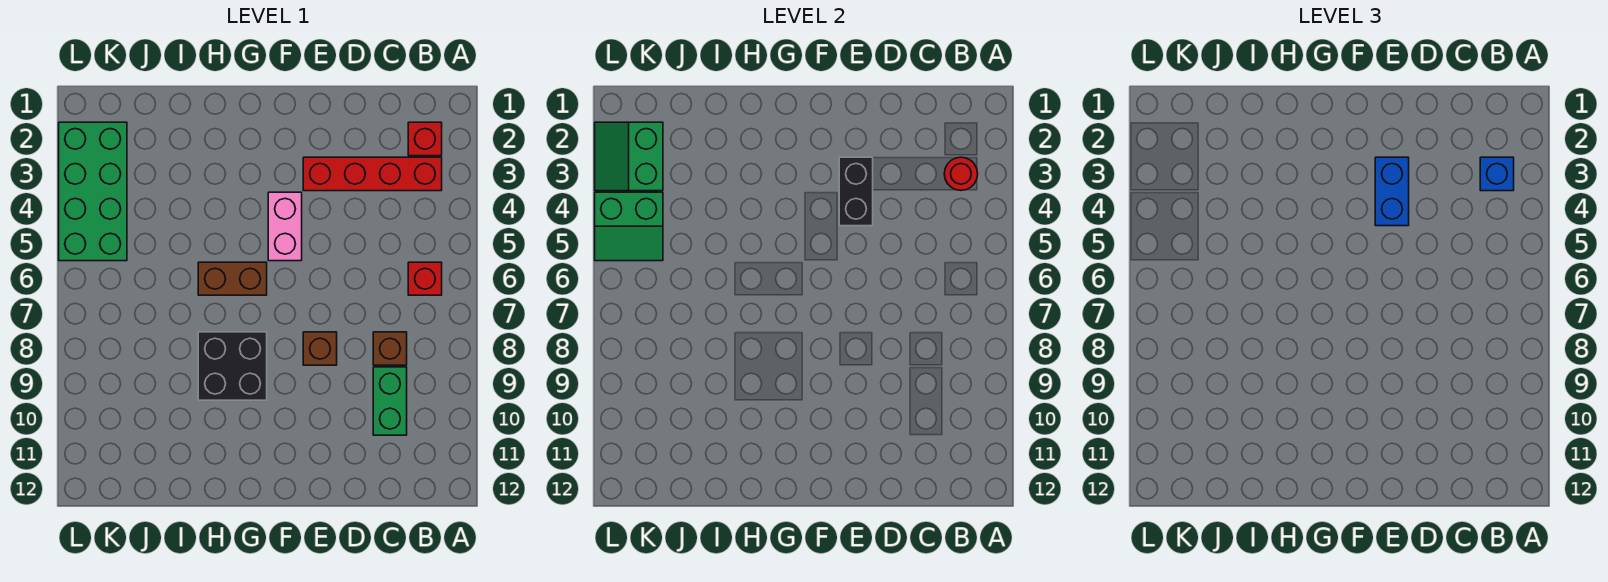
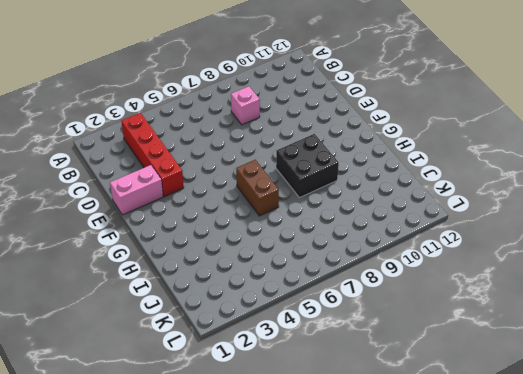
pink brick C8 level 1 -> brown brick C8 level 1
pink brick E1:E2 level 1 -> pink brick F4:F5 level 1
none -> red brick B2 level 1
none -> red brick B6 level 1
none -> green brick C9:C10 level 1

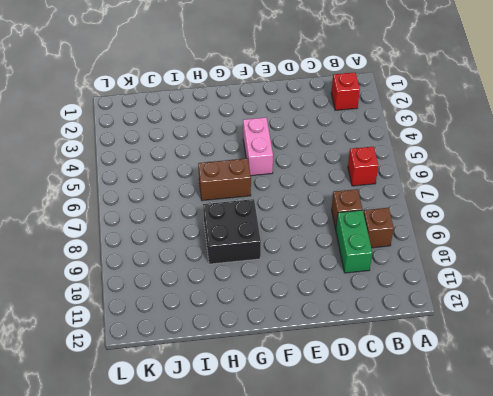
brown brick B9 level 1 -> brown brick E8 level 1
none -> red brick B3:E3 level 1
none -> green brick K2:L5 level 1
none -> red round brick B3 level 2

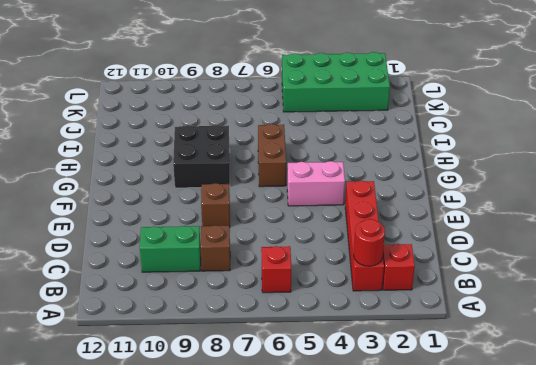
none -> black brick E3:E4 level 2
none -> green slope K2:L3 level 2 top K
none -> green slope K4:L5 level 2 top 4

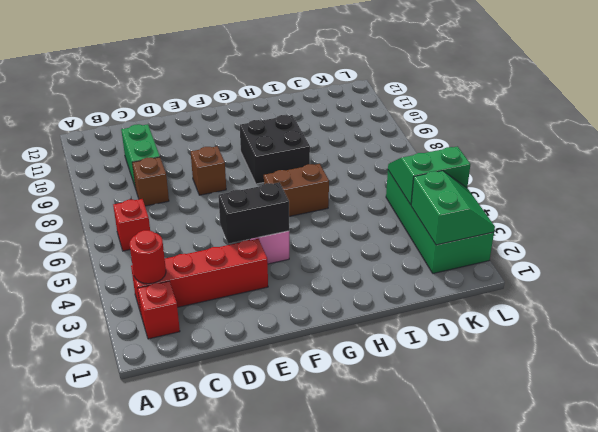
black brick E4:F4 level 2 -> black brick E3:E4 level 2
none -> blue brick B3 level 3
none -> blue brick E3:E4 level 3

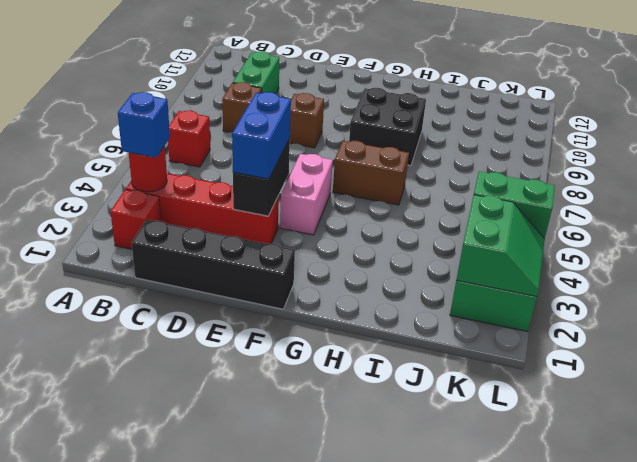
black brick C1:F1 level 1 -> none

